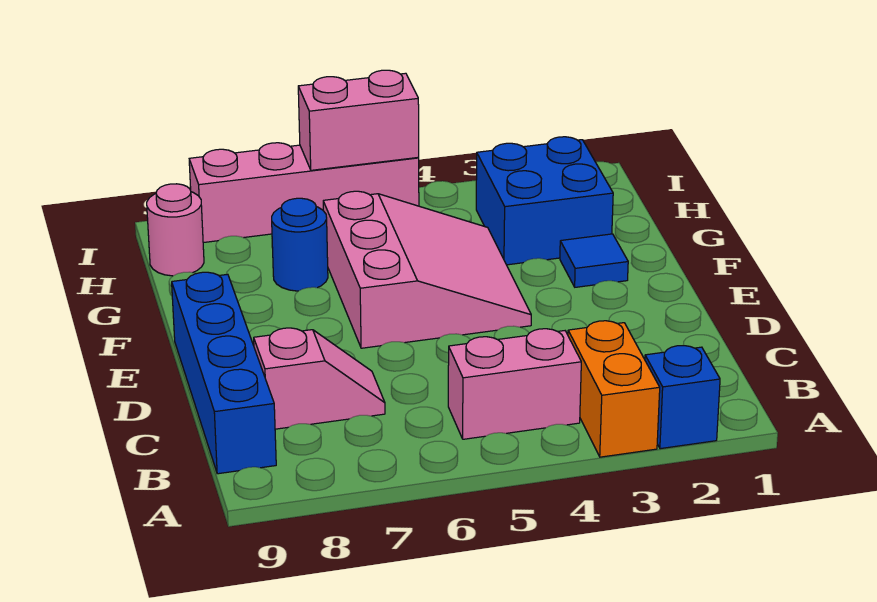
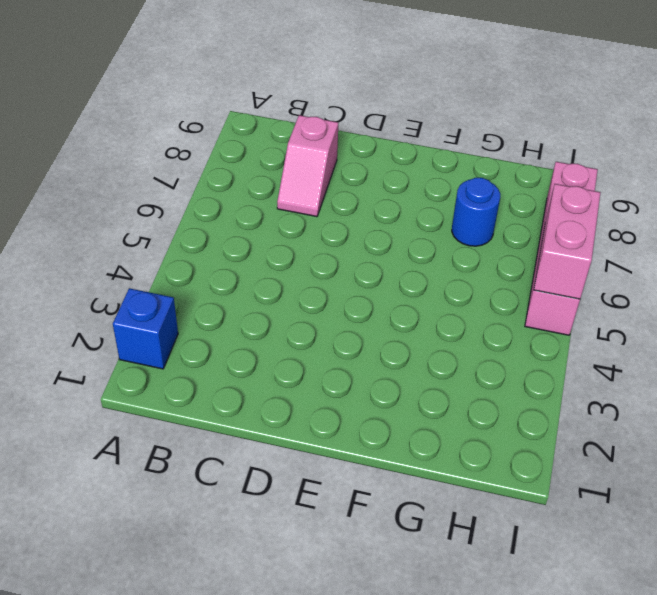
none -> orange brick A3:B3 level 1
none -> pink brick B4:B5 level 1
none -> blue brick B9:E9 level 1

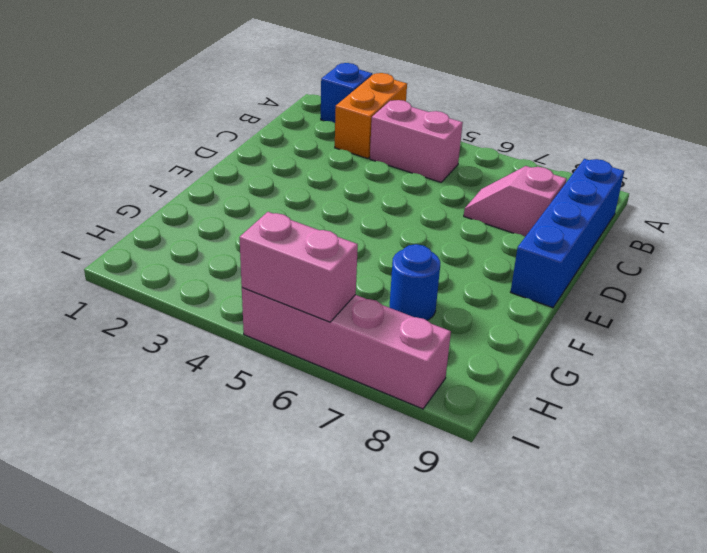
none -> pink slope E4:G6 level 1 top 6
none -> blue tile F2 level 1
none -> blue brick G2:H3 level 1

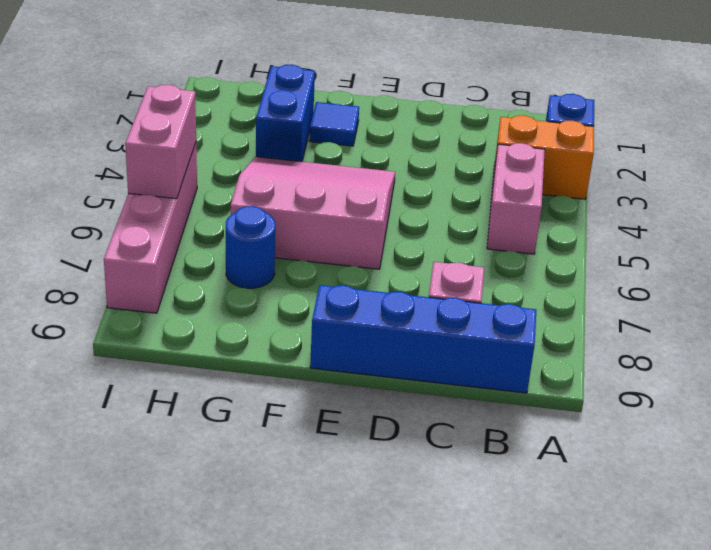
blue brick G2:G3 level 1 -> blue brick G2:H3 level 1
none -> pink round brick H9 level 1

